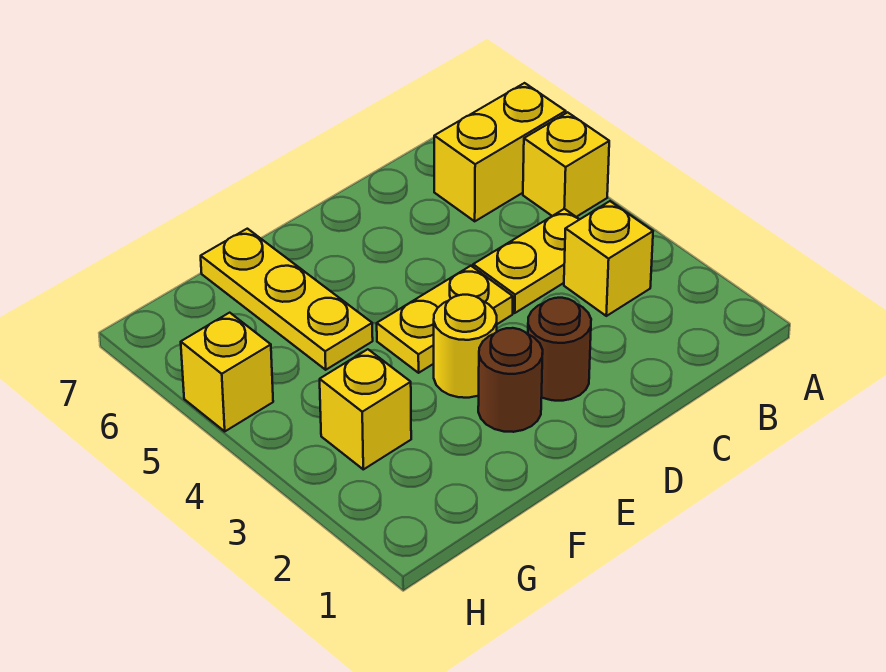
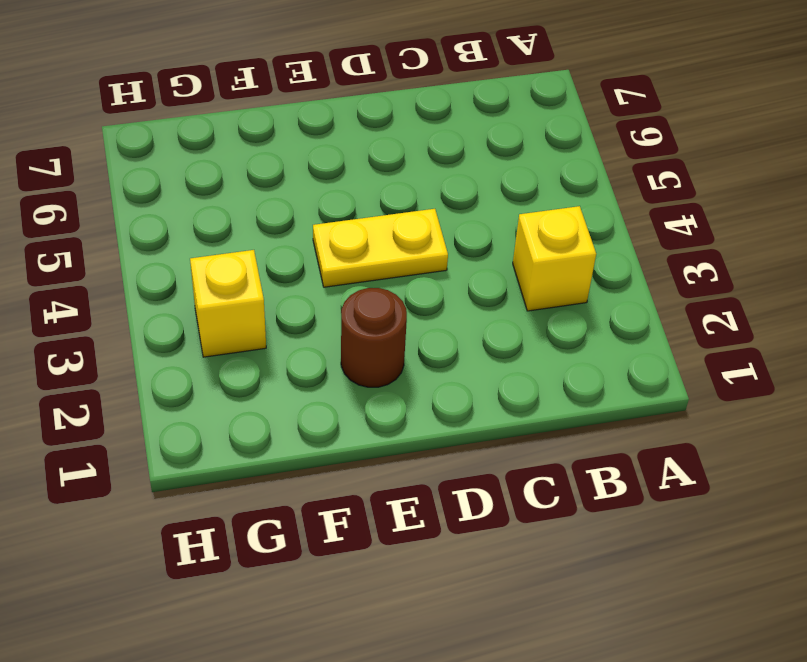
none -> yellow brick A5 level 1
none -> yellow brick A6:B6 level 1

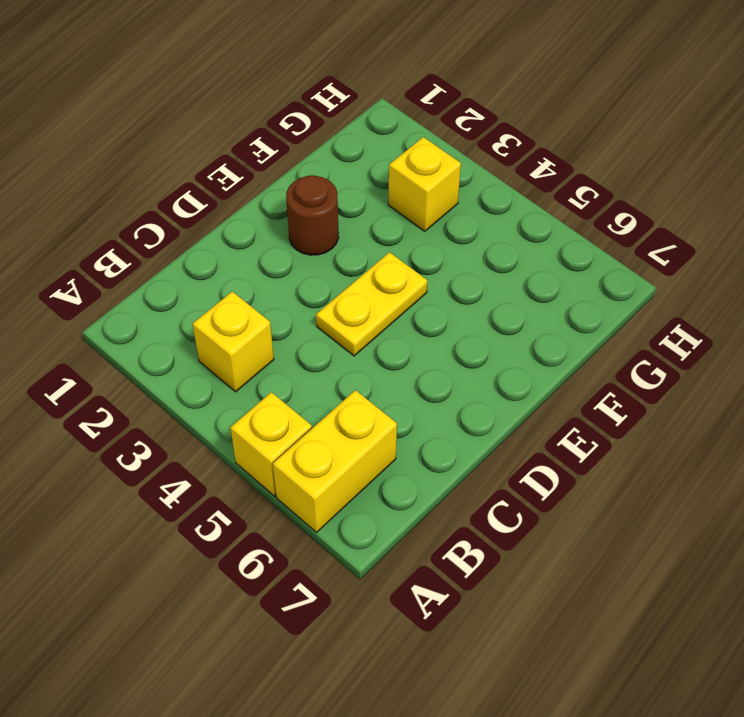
none -> yellow plate B4:C4 level 1
none -> brown round brick D2 level 1

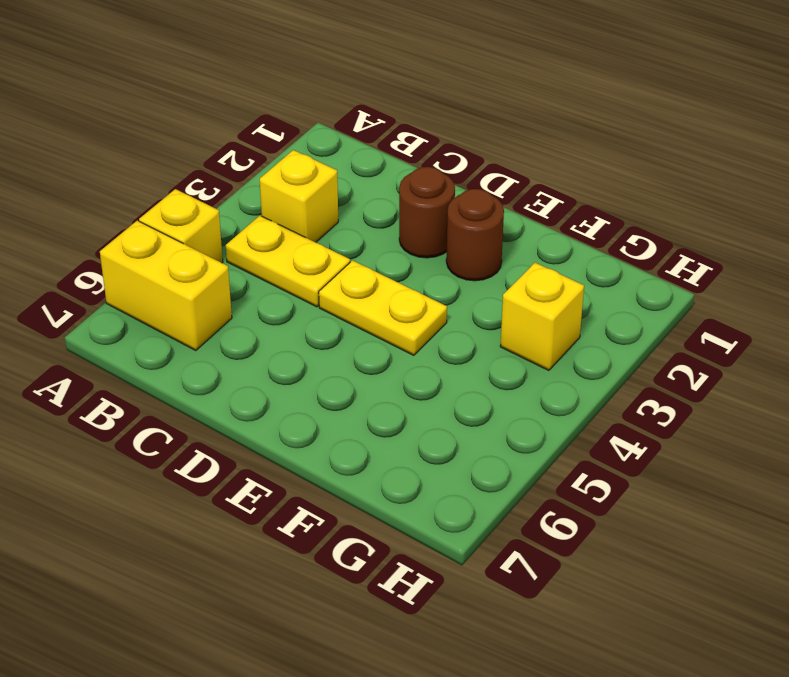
none -> yellow round brick E3 level 1
none -> yellow plate F5:F7 level 1

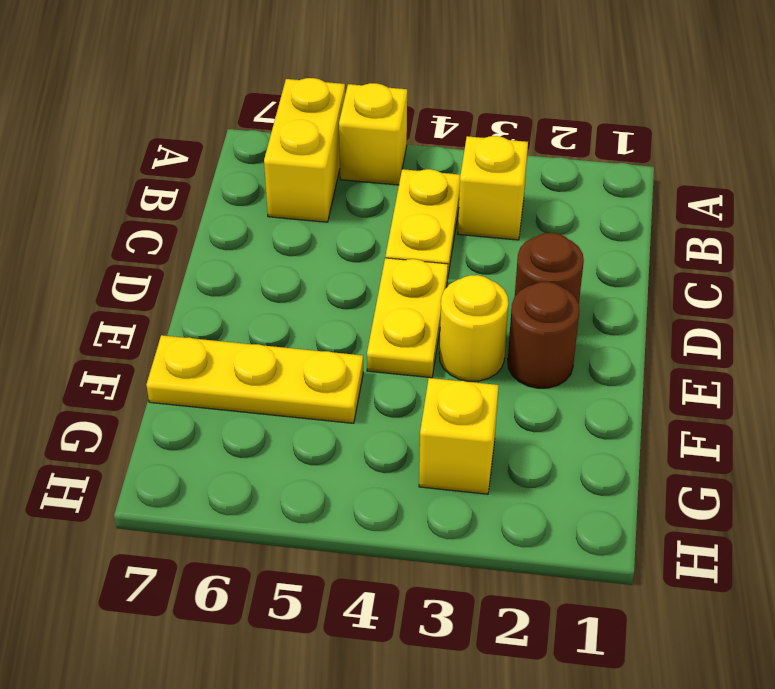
none -> yellow brick H5 level 1

